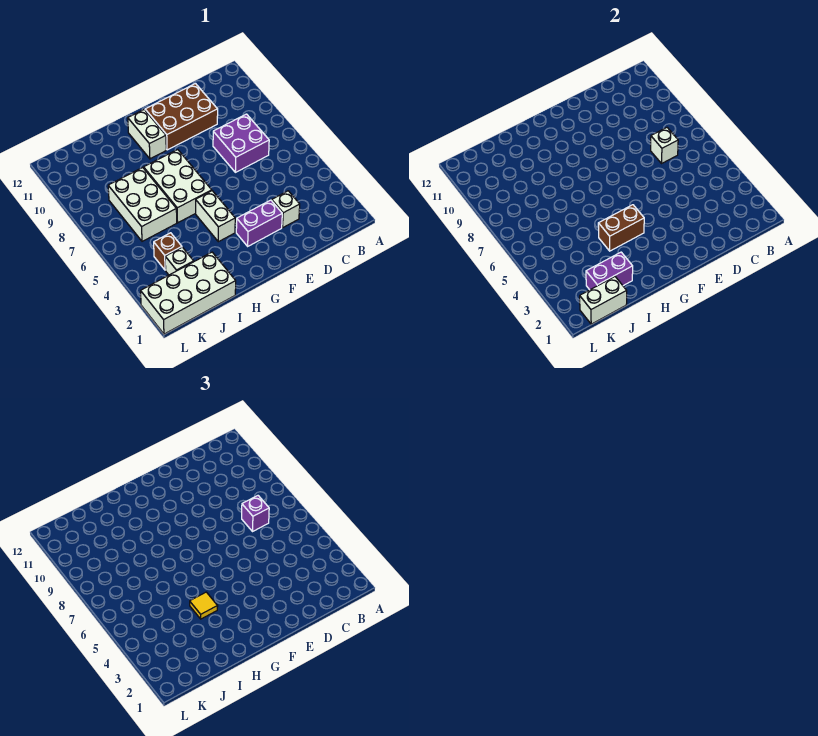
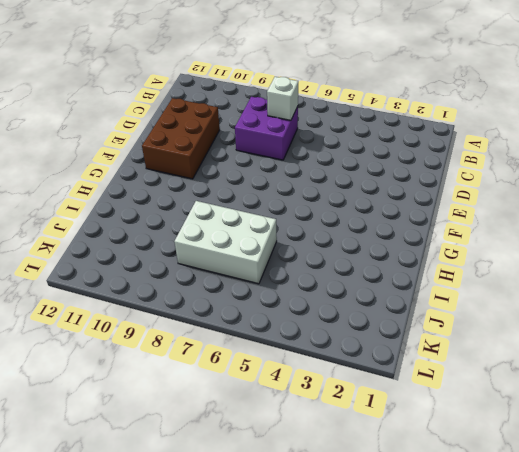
none -> white brick D3 level 1
none -> purple brick E3:F3 level 1
none -> white brick G4:G5 level 1

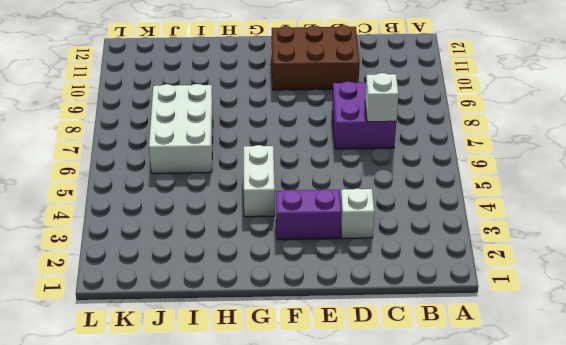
none -> white brick G6:H8 level 1
none -> white brick G10:G11 level 1
none -> white brick I1:L2 level 1

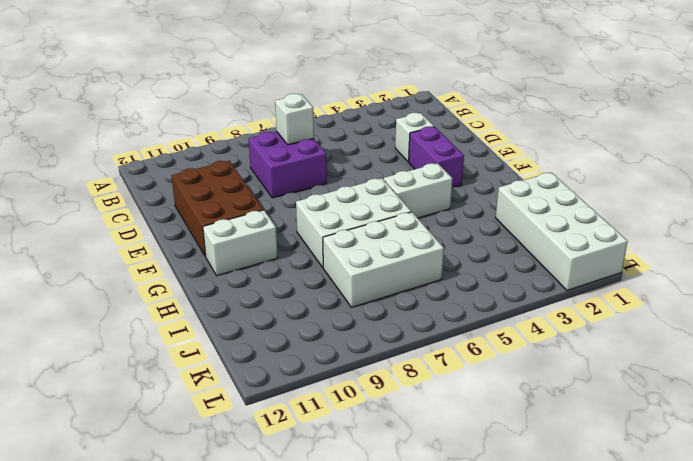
none -> white brick J3 level 1
none -> brown brick J4 level 1
none -> brown brick G4:H4 level 2

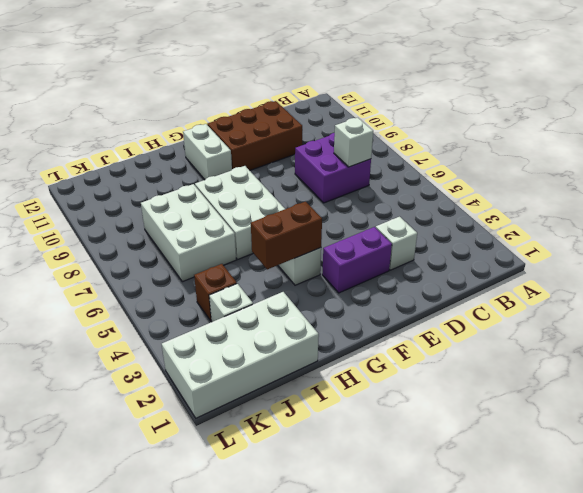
none -> purple brick I2:J2 level 2
none -> white brick J1:K1 level 2
none -> purple brick C7 level 3

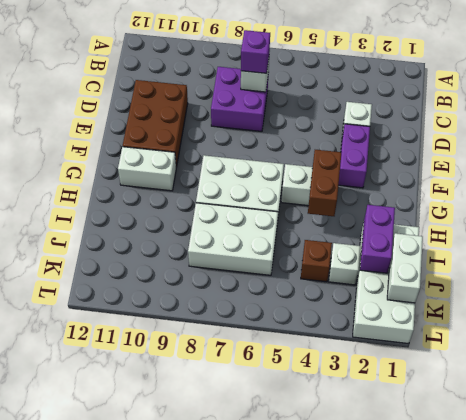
none -> yellow tile H4 level 3

